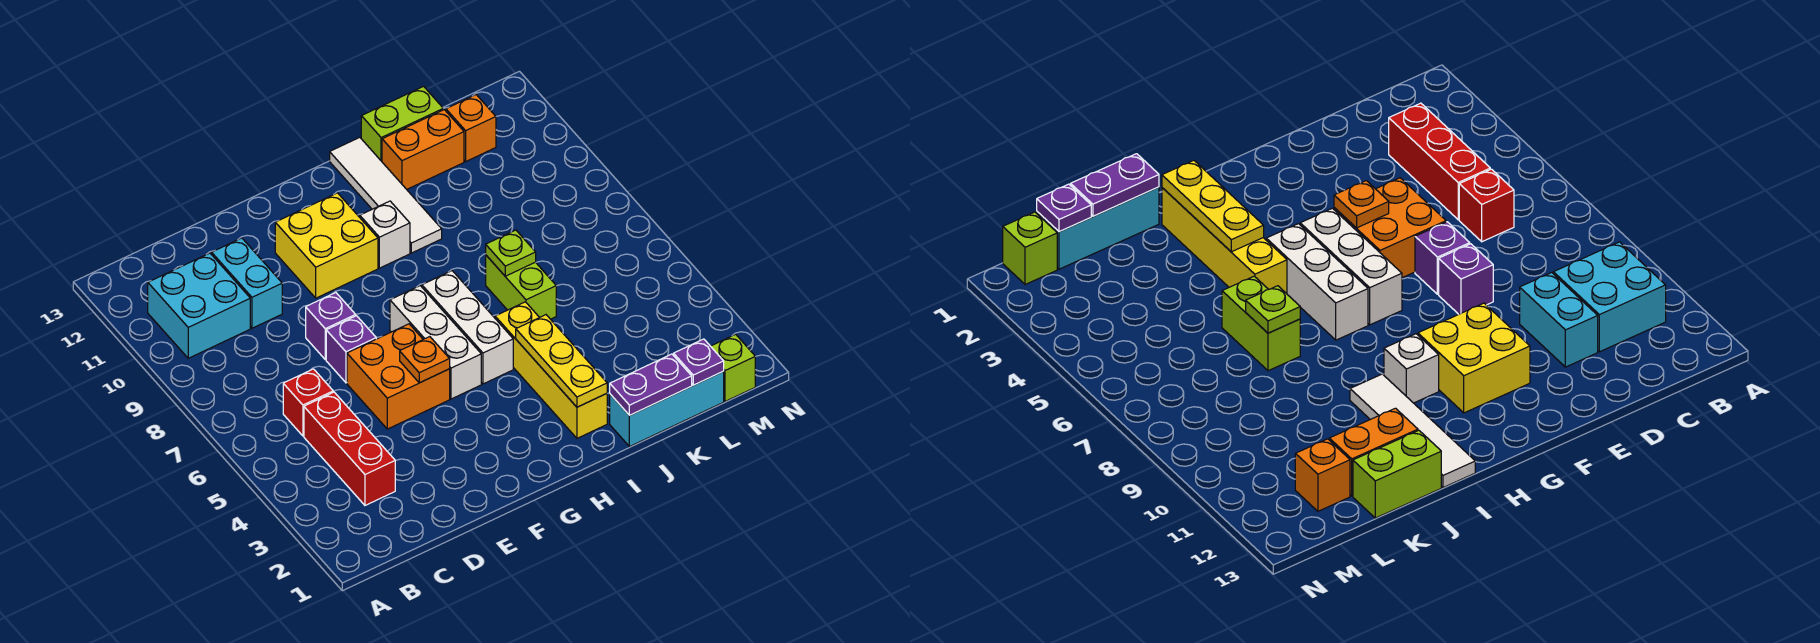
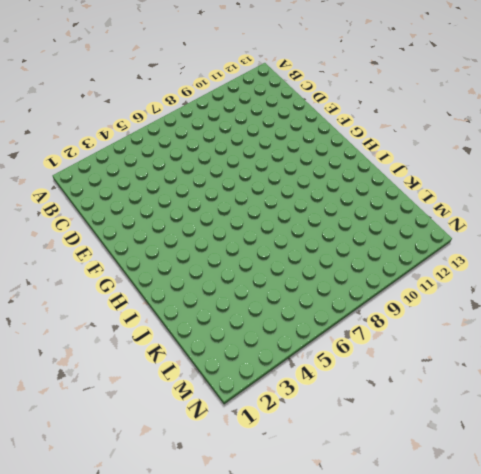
none -> cyan brick B10:C11 level 1
none -> red brick C3:C5 level 1
none -> red brick C6 level 1

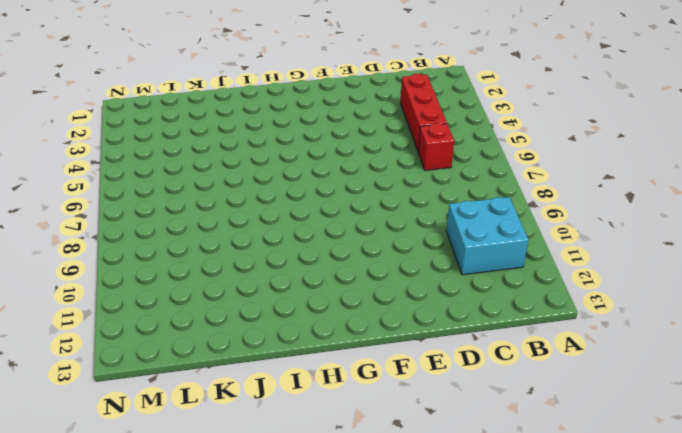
none -> cyan brick D10:D11 level 1
none -> orange brick E5:F6 level 1
none -> purple brick E7 level 1

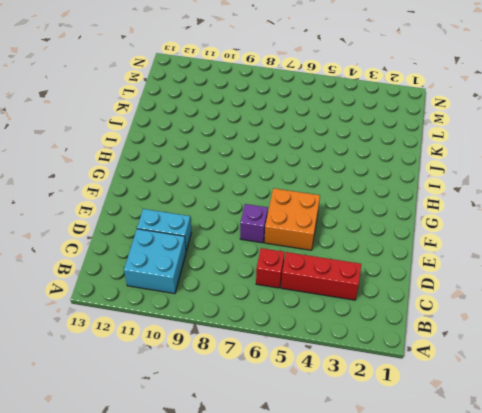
none -> purple brick E8 level 1
none -> yellow brick F10:G11 level 1
none -> white brick G5:G7 level 1

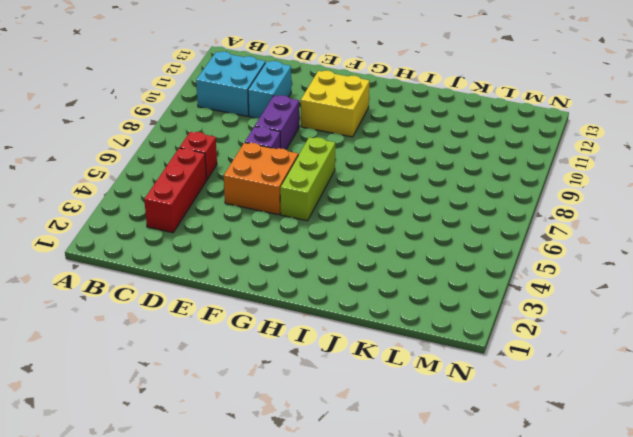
purple brick E8:E9 level 1 -> purple brick E8 level 1
lime brick G5:G7 level 1 -> white brick G5:G7 level 1
none -> white brick H5:H7 level 1
none -> white brick H10 level 1
none -> yellow brick I2:I5 level 1

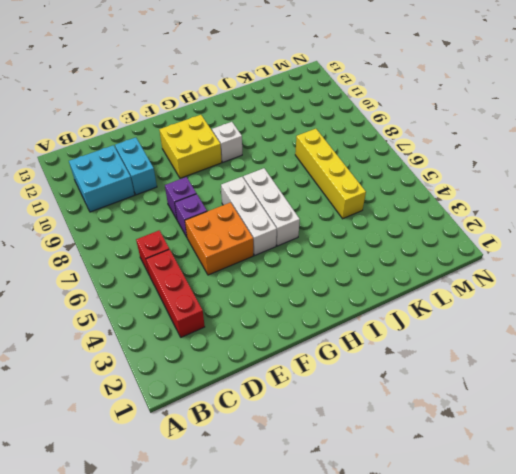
yellow brick K5:K8 level 1 -> yellow brick I2:I5 level 1
none -> white tile I10:I13 level 1
none -> cyan brick J1:L1 level 1
none -> lime brick J6:J7 level 1

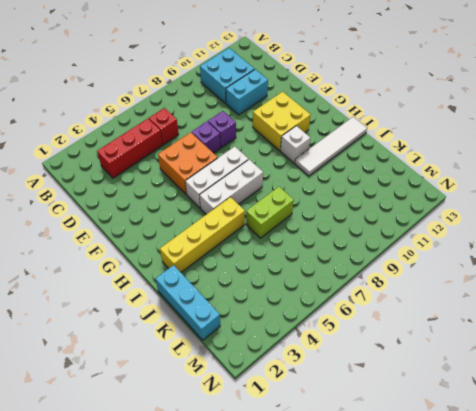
none -> orange brick J12:K12 level 1
none -> lime brick J13:K13 level 1
none -> orange brick L12 level 1

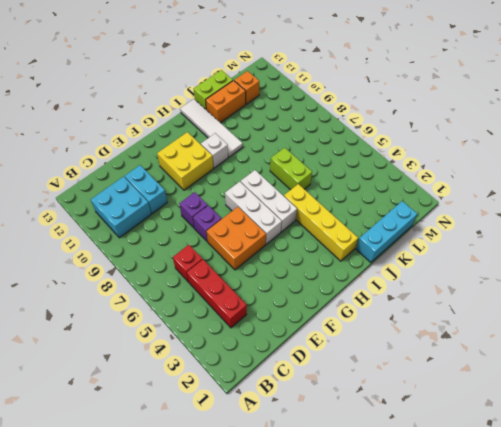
none -> lime brick M1 level 1
none -> orange plate F5 level 2
none -> yellow plate I2:I4 level 2

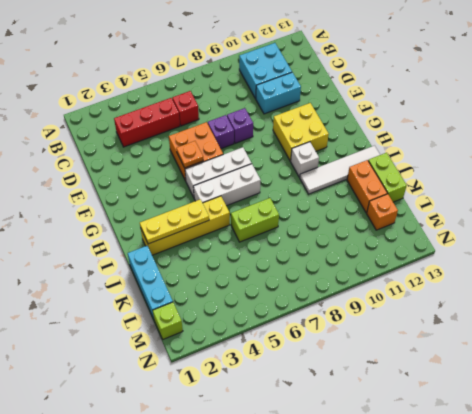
none -> purple plate J1:K1 level 2
none -> lime plate J7 level 2
none -> purple plate L1 level 2

